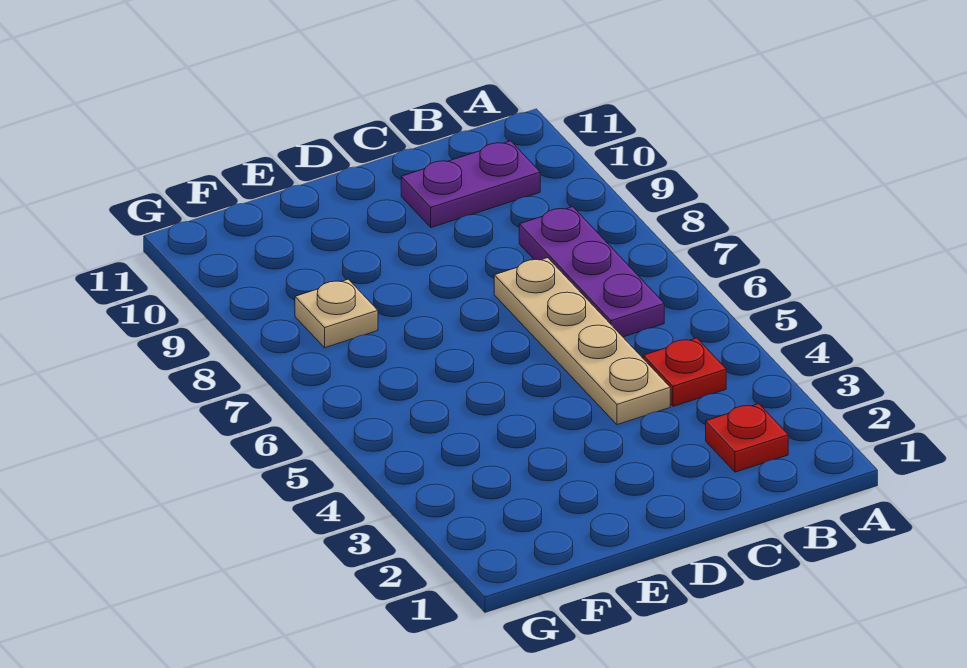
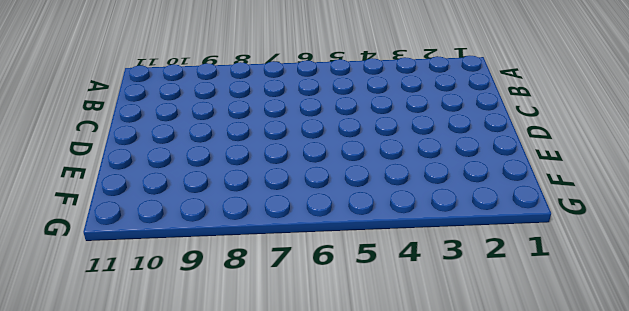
none -> red plate B2 level 1
none -> red plate B4 level 1

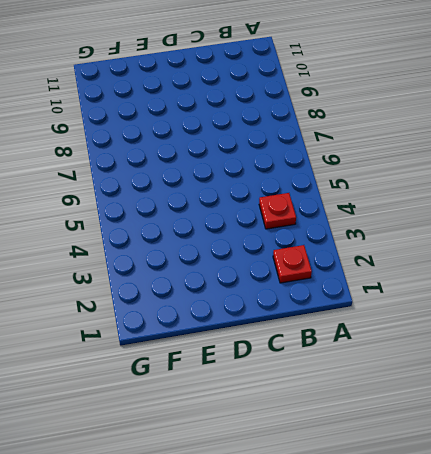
none -> purple plate B6:B8 level 1
none -> purple plate B10:C10 level 1

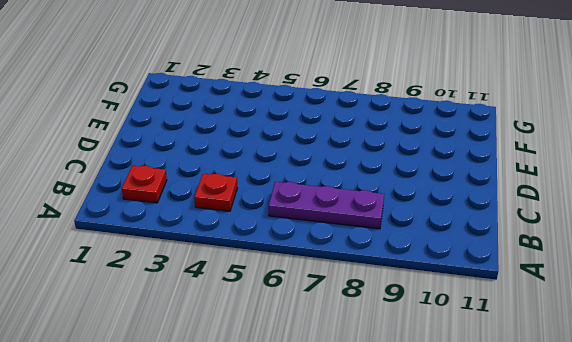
none -> purple plate B10:C10 level 1
none -> tan plate C4:C7 level 1

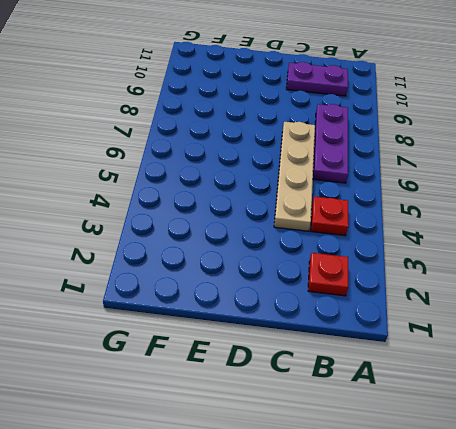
none -> tan plate F8 level 1

